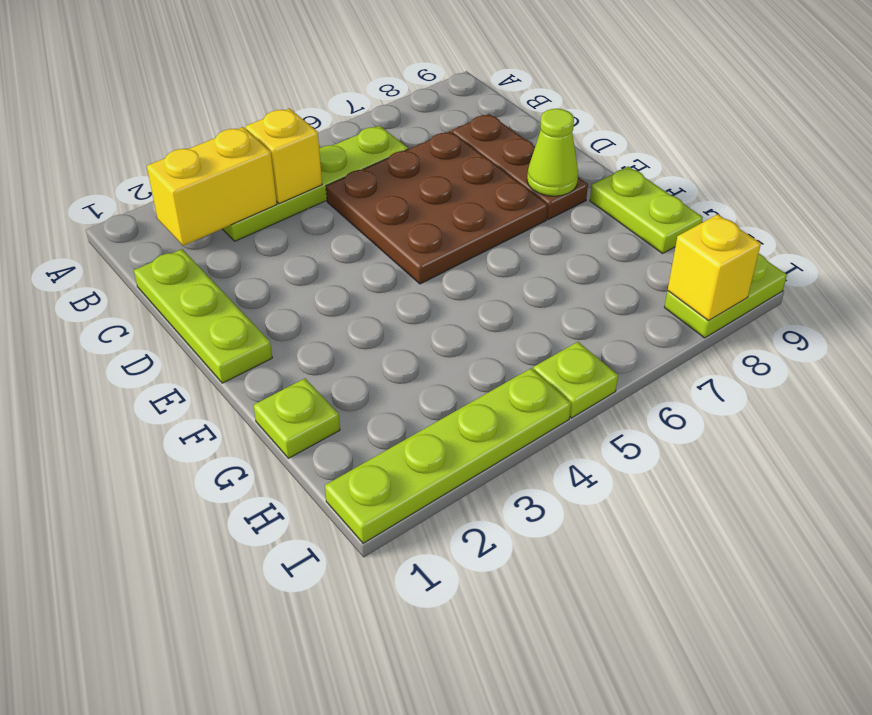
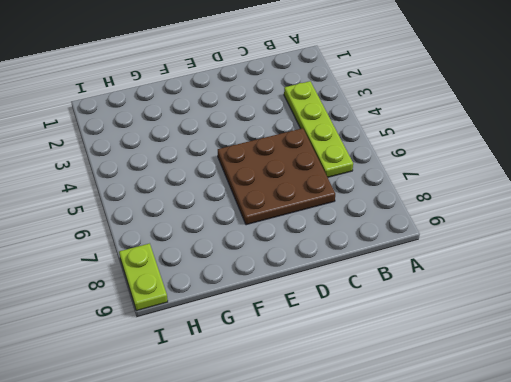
none -> lime plate C1:E1 level 1
none -> brown plate C8:E8 level 1
none -> lime plate F9:G9 level 1

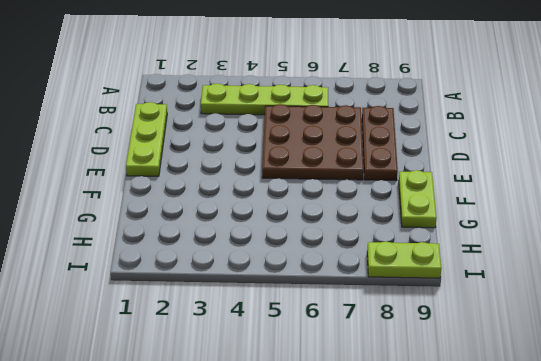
none -> lime plate G1 level 1
none -> lime plate I1:I4 level 1
none -> lime plate I5 level 1

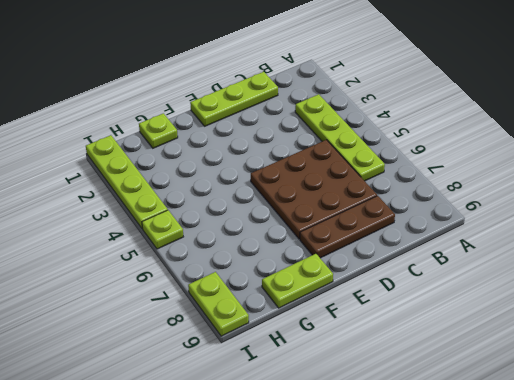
none -> yellow brick B2:B3 level 2
none -> yellow brick B4 level 2
none -> lime cone E8 level 2

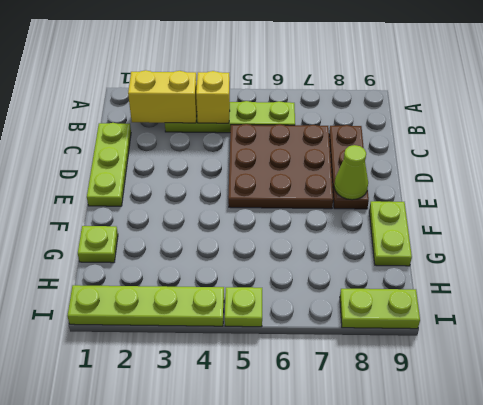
none -> yellow brick I8 level 2

